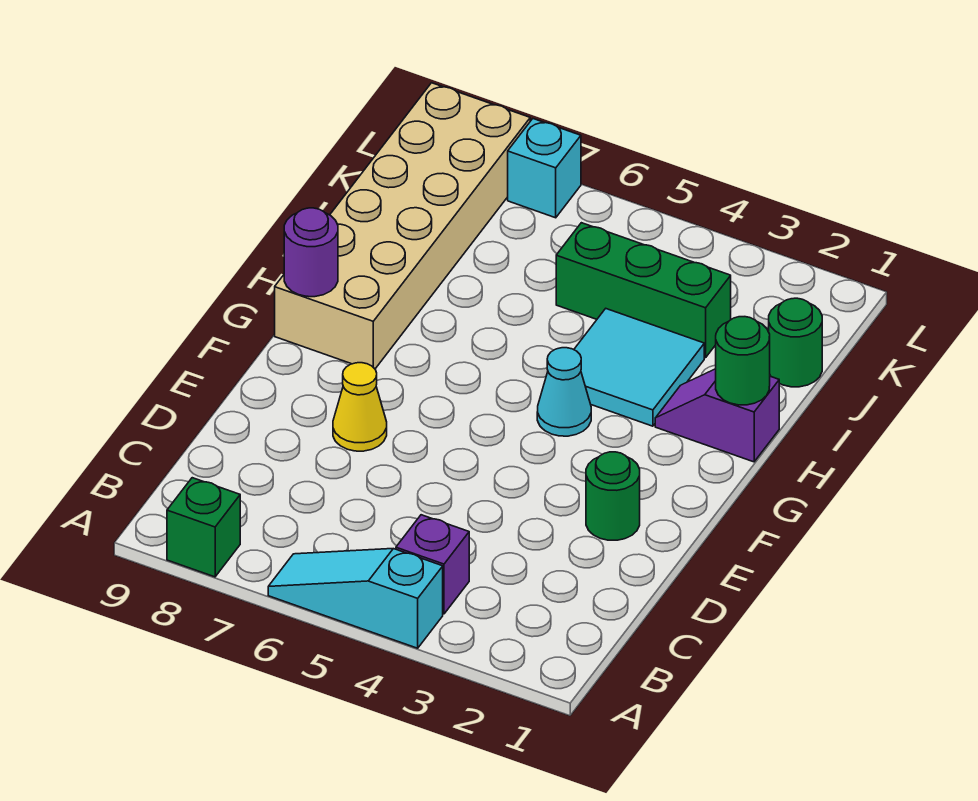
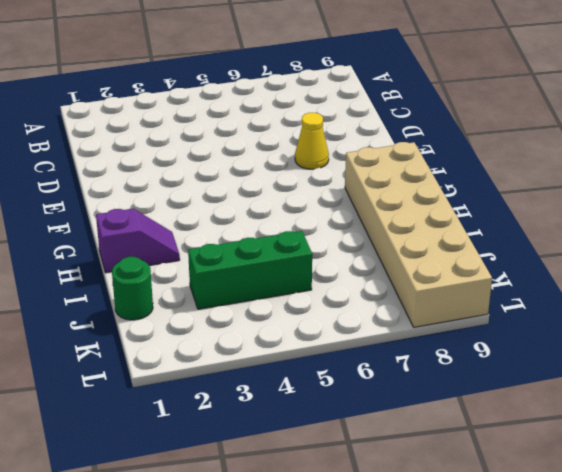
none -> cyan slope A4:A6 level 1 top 4
none -> green brick A8 level 1
none -> purple brick B4 level 1

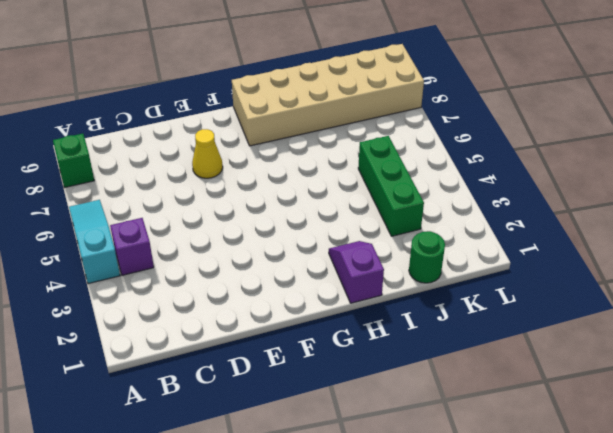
none -> green round brick E2 level 1
none -> cyan cone G4 level 1
none -> cyan tile H3:I4 level 1

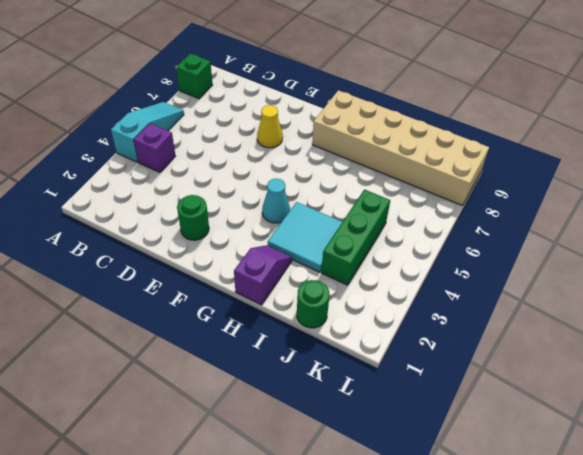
none -> cyan brick L7 level 1
none -> purple round brick G9 level 2
none -> green round brick H1 level 2

